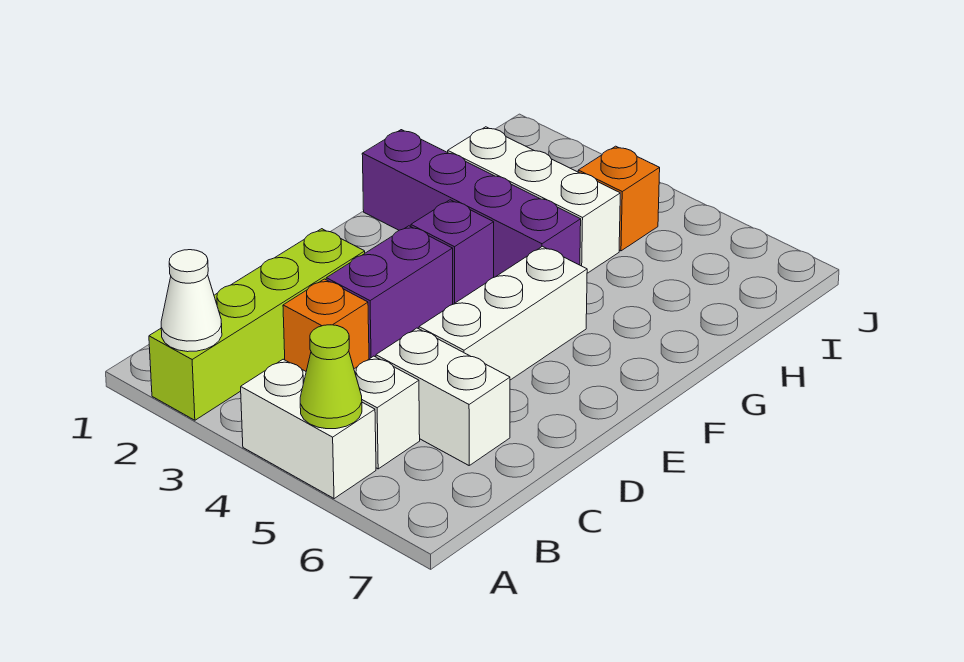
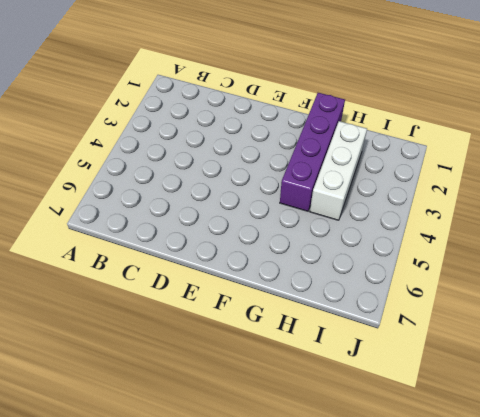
none -> lime brick A2:D2 level 1
none -> white brick A4:A5 level 1
none -> white brick B5 level 1

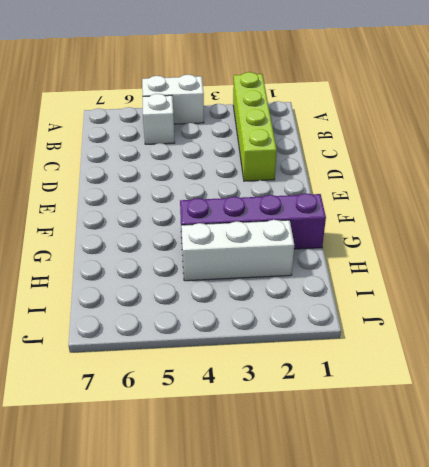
none -> orange brick C3 level 1
none -> white brick C5:C6 level 1
none -> purple brick D3:E3 level 1

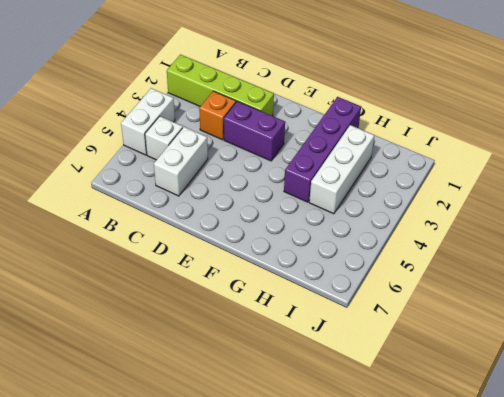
none -> white brick D5:F5 level 1
none -> purple brick F3 level 1
none -> orange brick I4 level 1

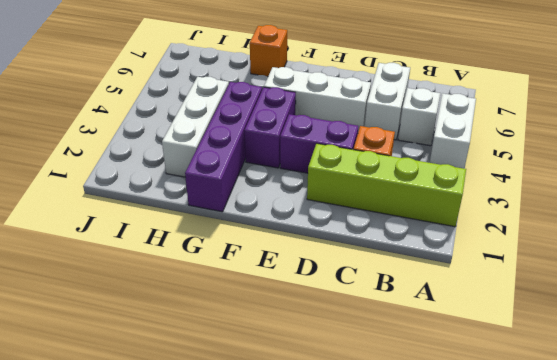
purple brick F3:F4 level 1 -> purple brick F3 level 1
orange brick G7 level 1 -> orange brick I4 level 1
none -> white cone A2 level 2
none -> lime cone A5 level 2

